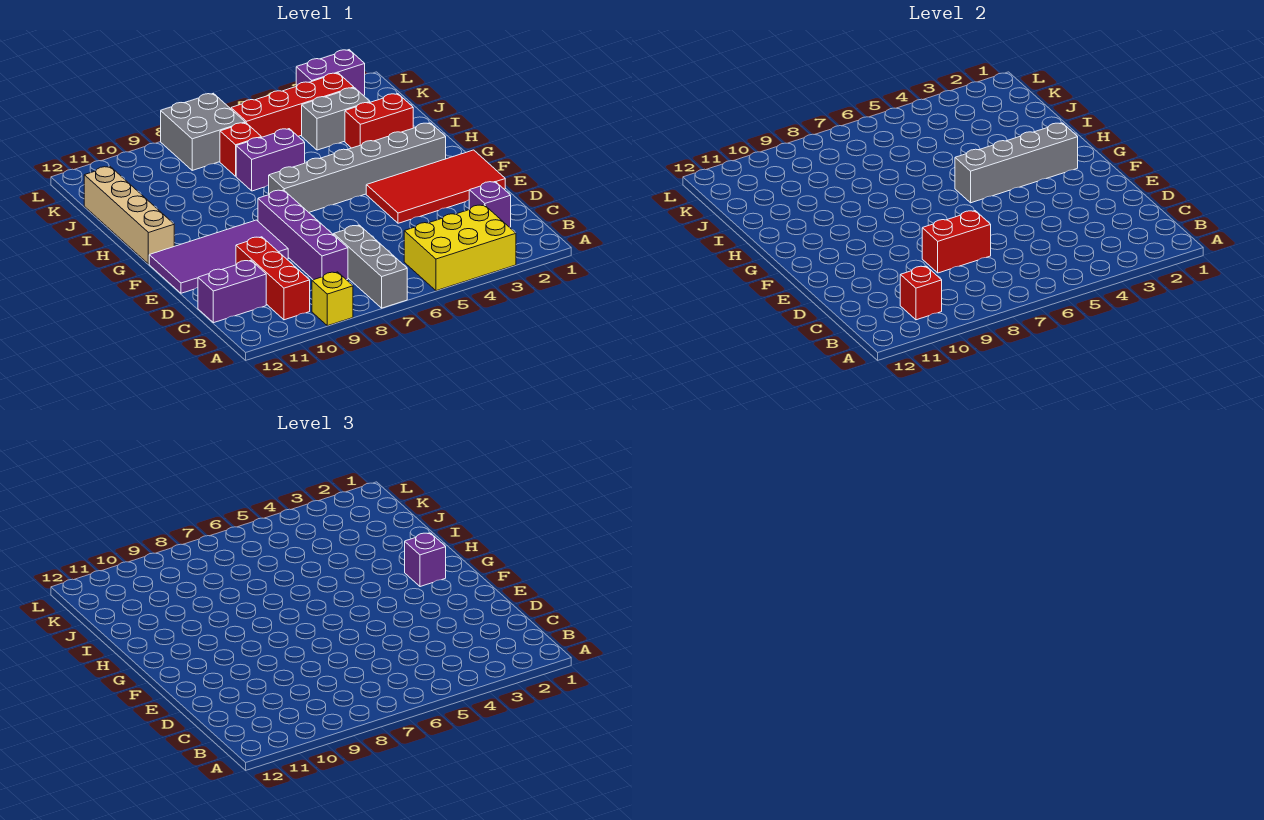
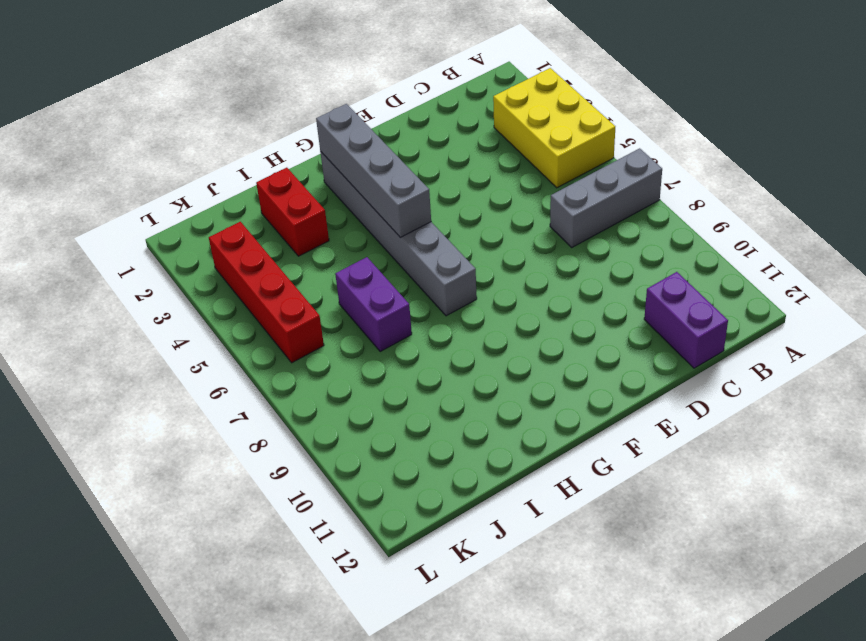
none -> yellow brick A9 level 1
none -> red brick B10:D10 level 1
none -> purple brick C2 level 1

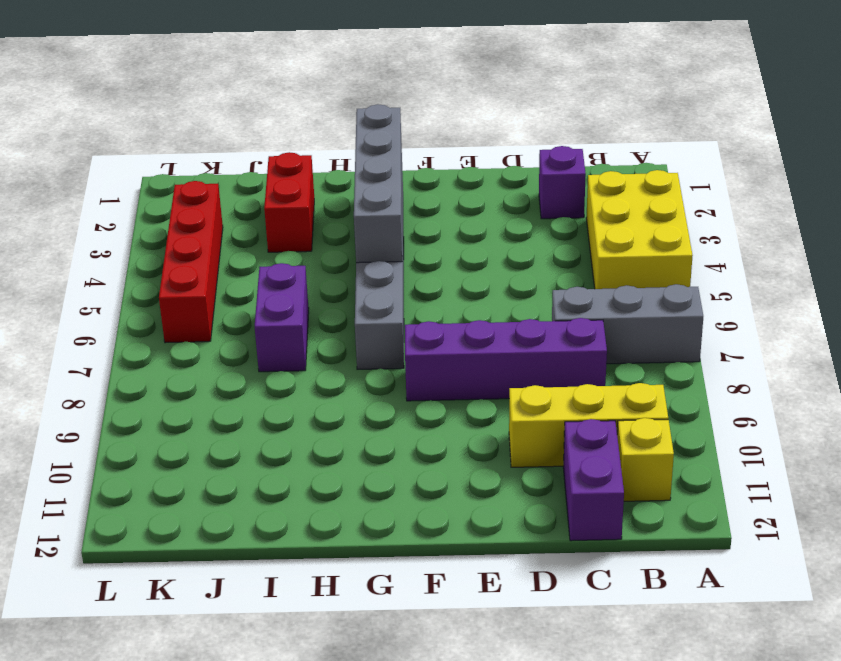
yellow brick B10:D10 level 1 -> red brick B10:D10 level 1
yellow brick B11 level 1 -> yellow brick A9 level 1
none -> red tile E1:F4 level 1
none -> purple tile E9:F12 level 1
none -> tan brick G12:J12 level 1

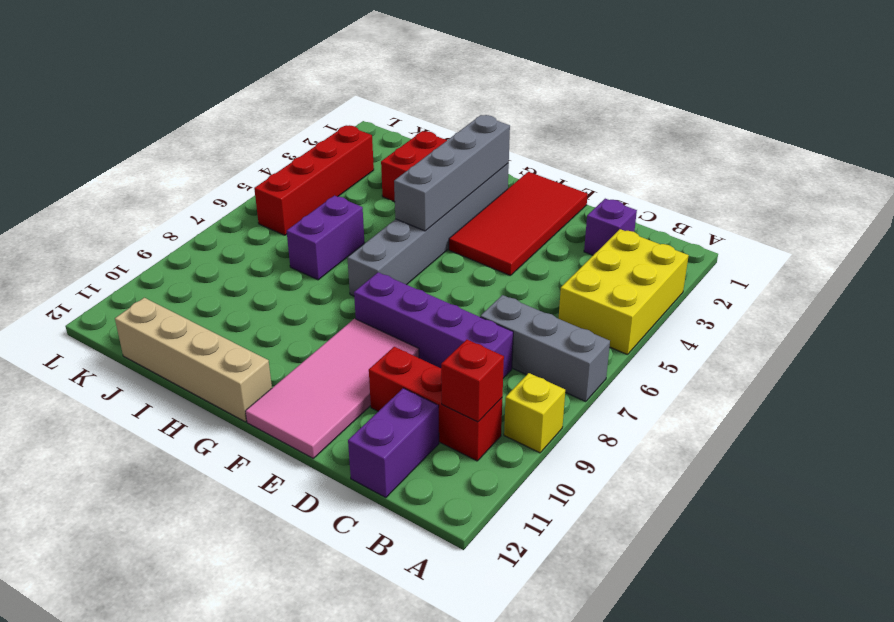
pink tile E9:F12 level 1 -> purple tile E9:F12 level 1
none -> grey brick J3:J4 level 1
none -> red brick J7 level 1
none -> grey brick K7:L8 level 1

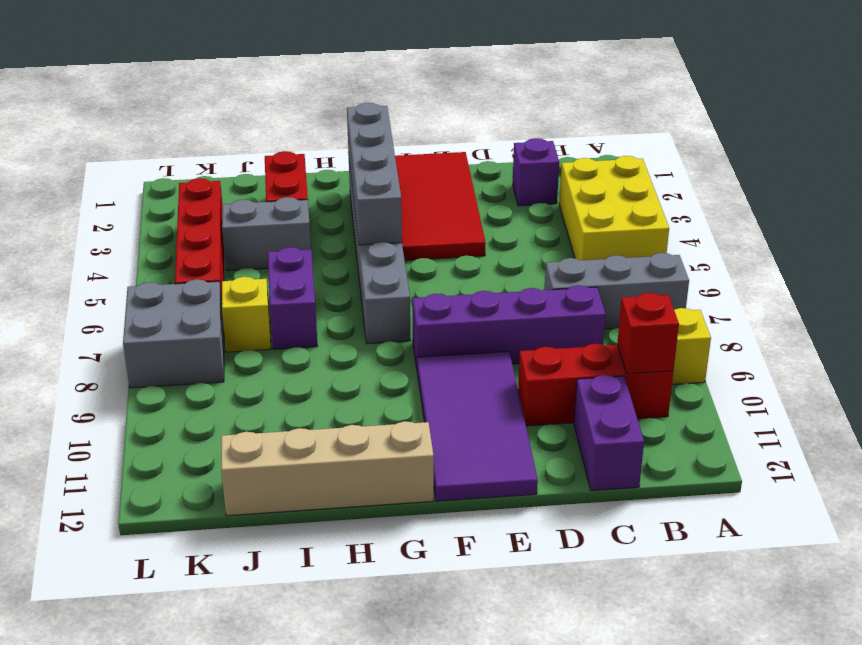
grey brick I4:J4 level 1 -> grey brick J3:J4 level 1
yellow brick J7 level 1 -> red brick J7 level 1
none -> purple brick L2:L3 level 1
none -> red brick D7:D8 level 2
none -> purple brick G2 level 3

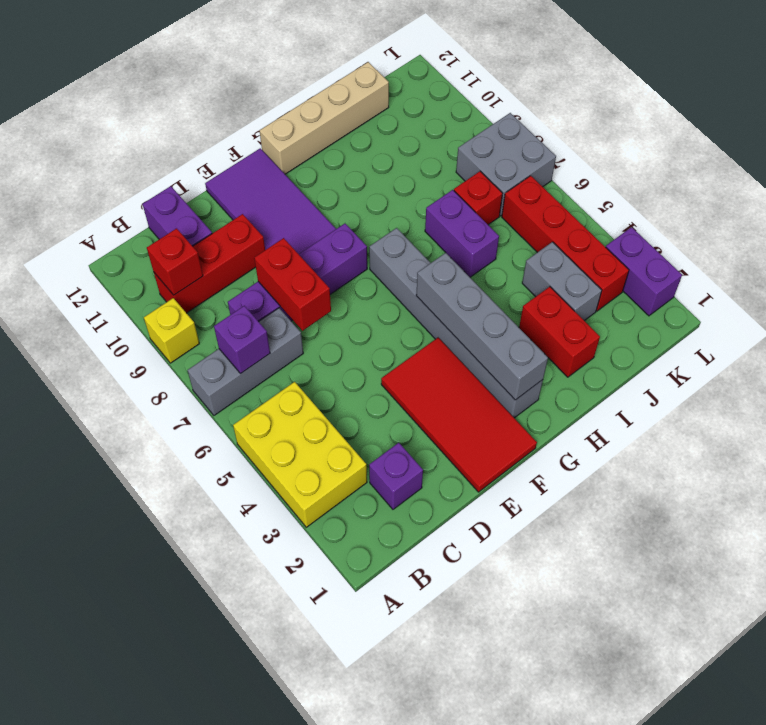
purple brick B7 level 2 -> purple brick G2 level 3

